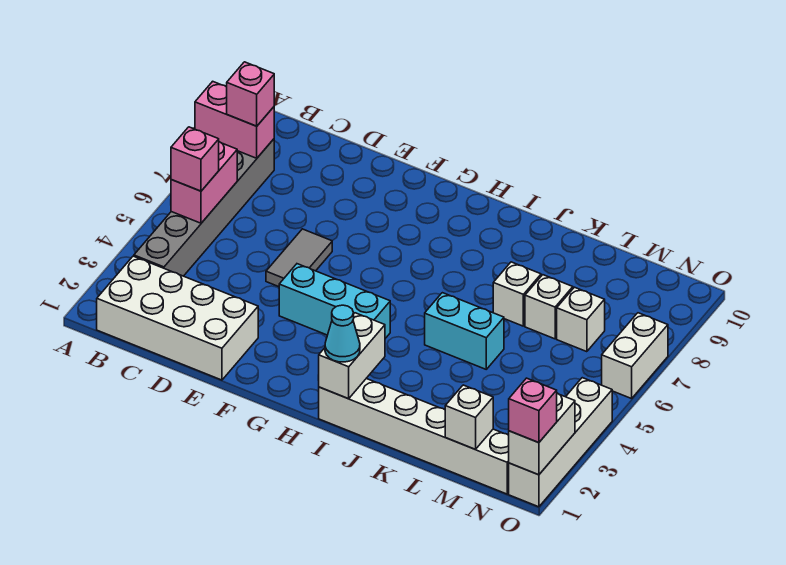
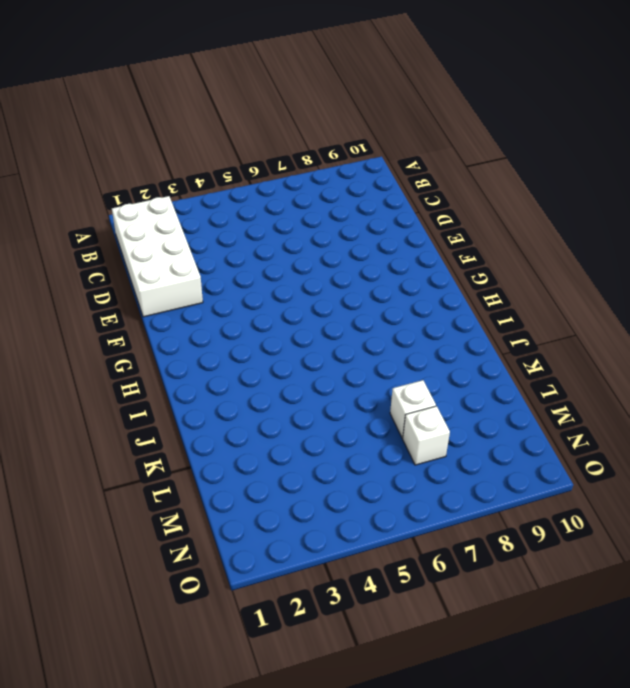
none -> grey brick B3:B8 level 1
none -> grey tile E5:E6 level 1
none -> cyan brick F4:H4 level 1

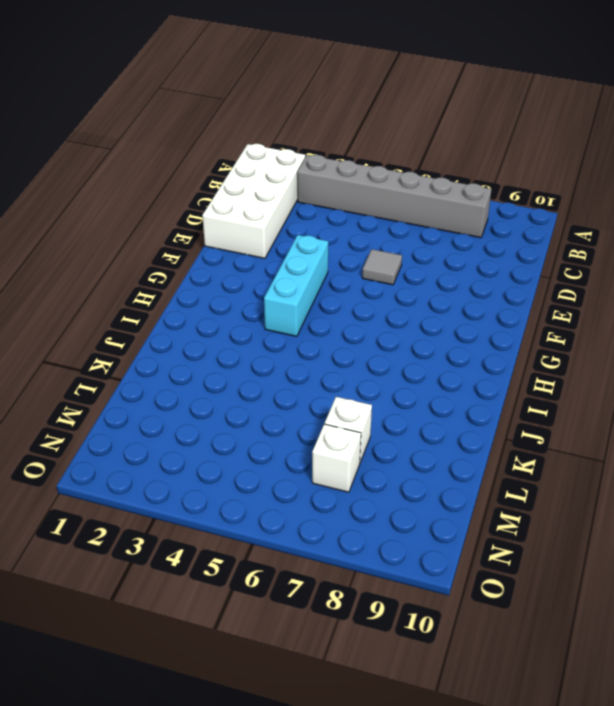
grey tile E6 level 1 -> grey tile E5:E6 level 1
none -> white brick I1:N1 level 1
none -> cyan brick J5:K5 level 1
none -> white brick K7 level 1

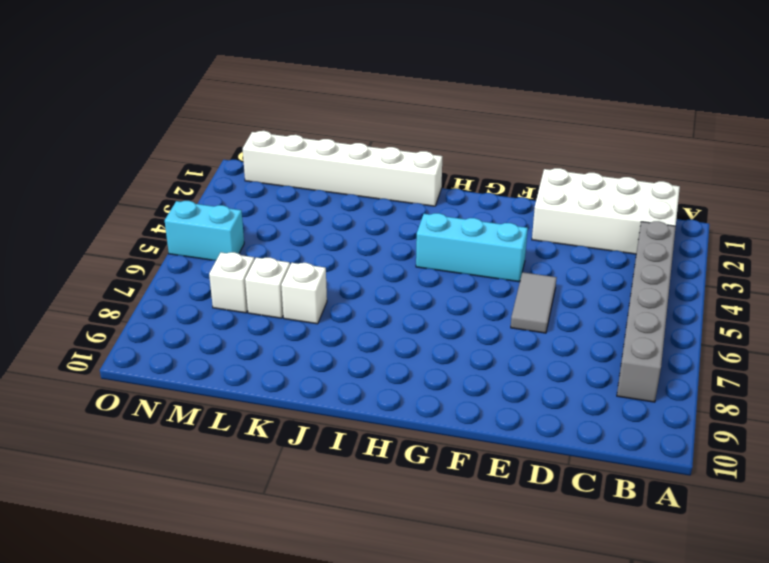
cyan brick N5:O5 level 1 -> cyan brick J5:K5 level 1
none -> white brick O1:O4 level 1
none -> white brick O6:O7 level 1
none -> pink brick A8:B8 level 2

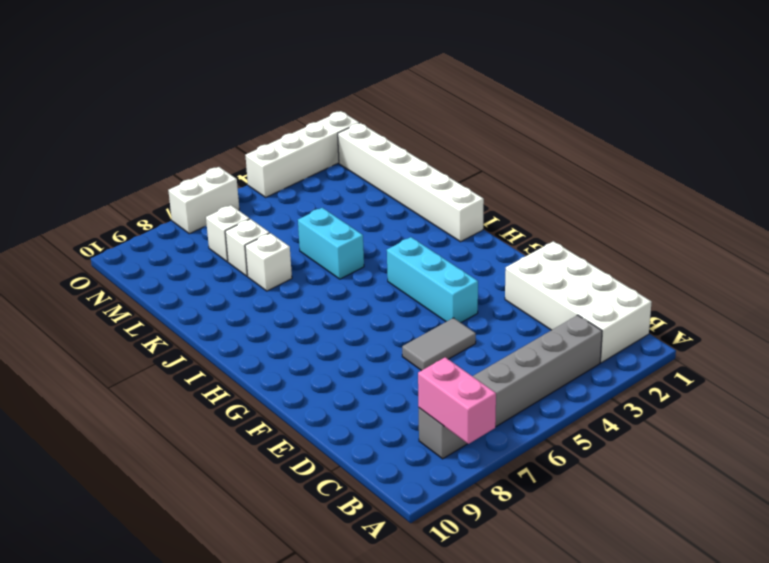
none -> pink brick B5:B6 level 2
none -> white brick I1:I2 level 2
none -> white brick M1 level 2

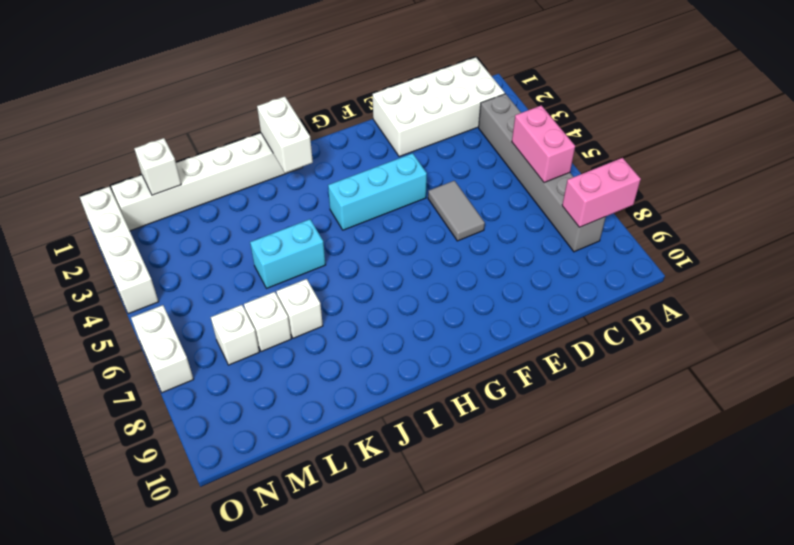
none -> white brick O1:O2 level 2
none -> pink brick B5 level 3
none -> pink brick B8 level 3

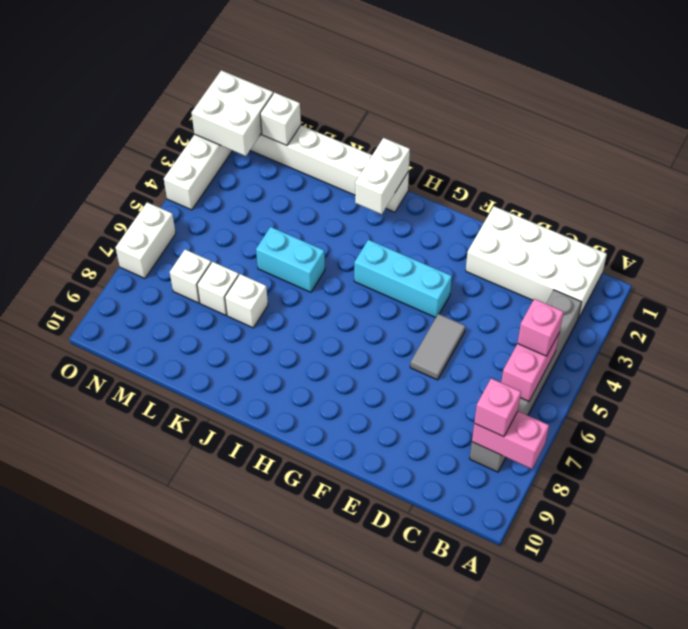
white brick N1:O2 level 2 -> white brick O1:O2 level 2
none -> cyan cone I1 level 3
none -> pink brick O1 level 3

